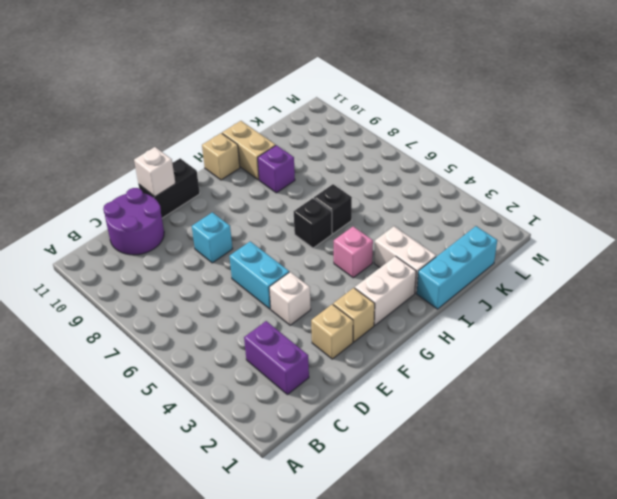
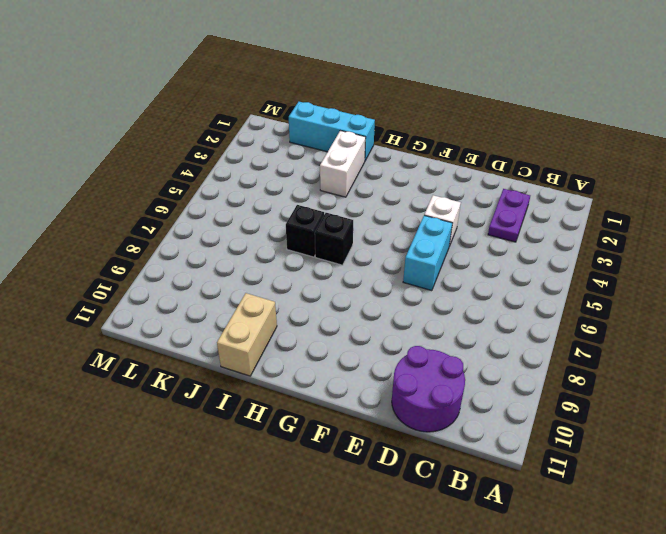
purple plate C2:C3 level 1 -> purple brick C2:C3 level 1
none -> tan brick E2 level 1
none -> cyan brick E8 level 1
none -> black brick E11:F11 level 1

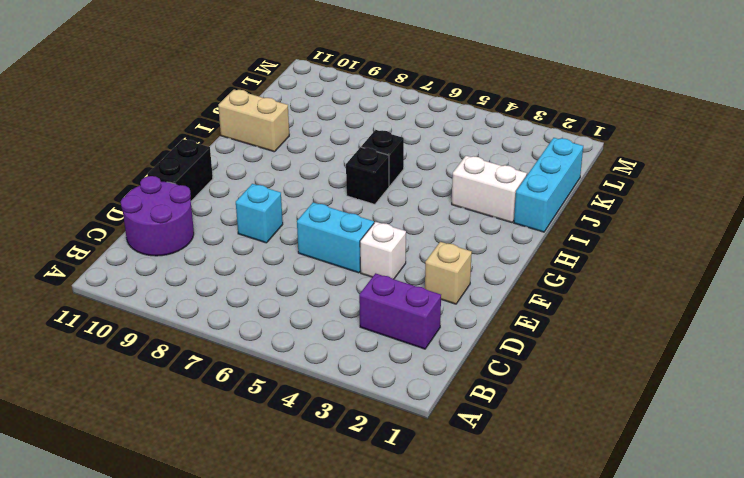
none -> tan brick F2 level 1
none -> white brick G2:H2 level 1
none -> pink brick H4 level 1

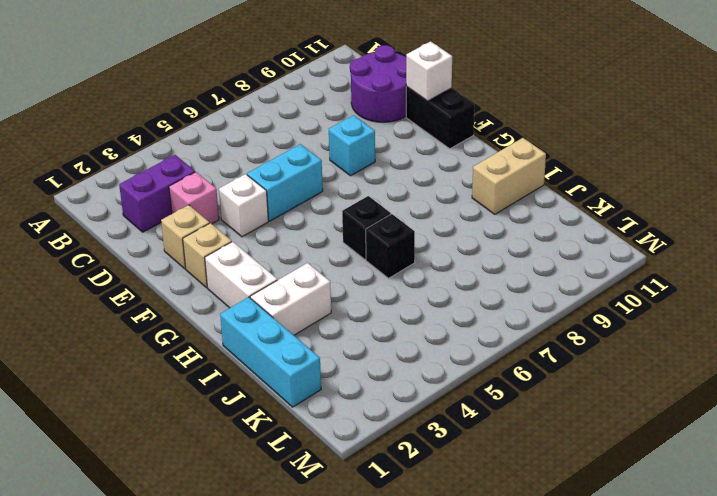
pink brick D3 level 1 -> pink brick H4 level 1
none -> tan brick H11 level 1
none -> purple brick I9 level 1

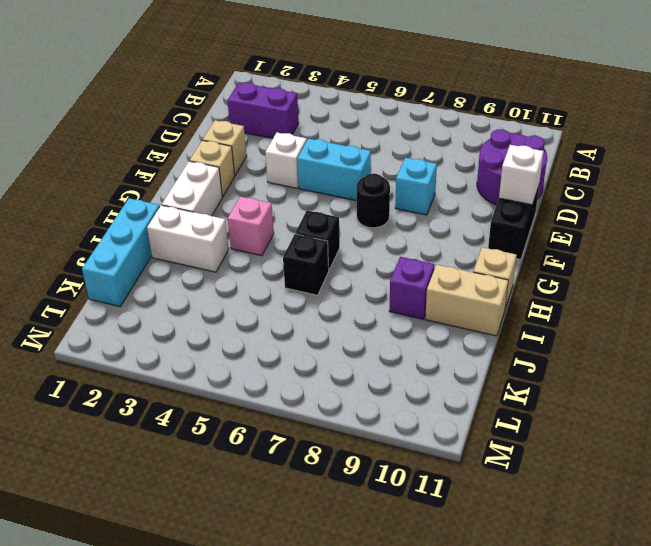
black round brick F7 level 1 -> none

